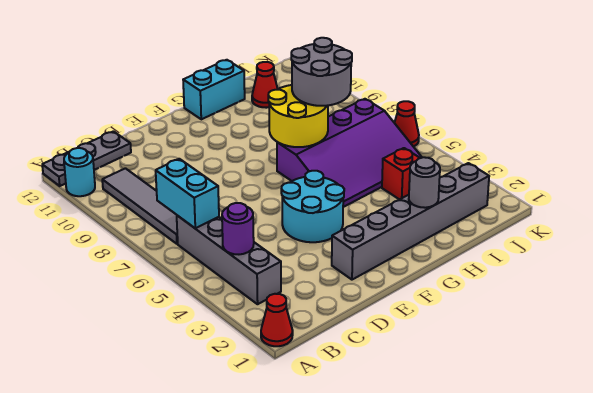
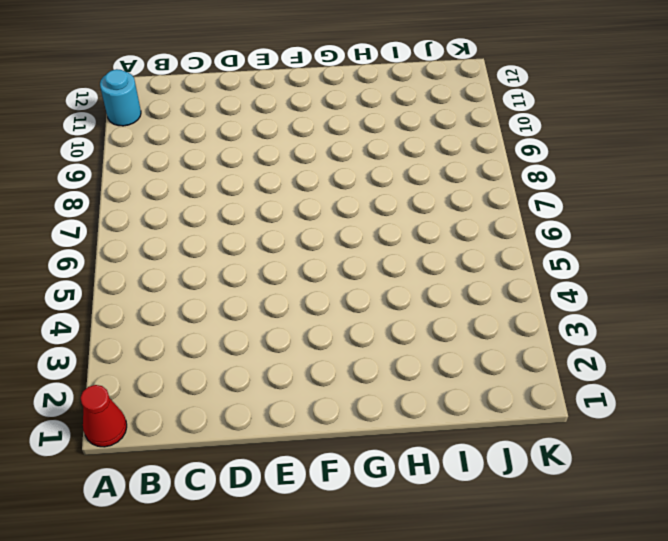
none -> grey plate A12:C12 level 1
none -> grey brick B3:B6 level 1
none -> grey tile B7:B10 level 1

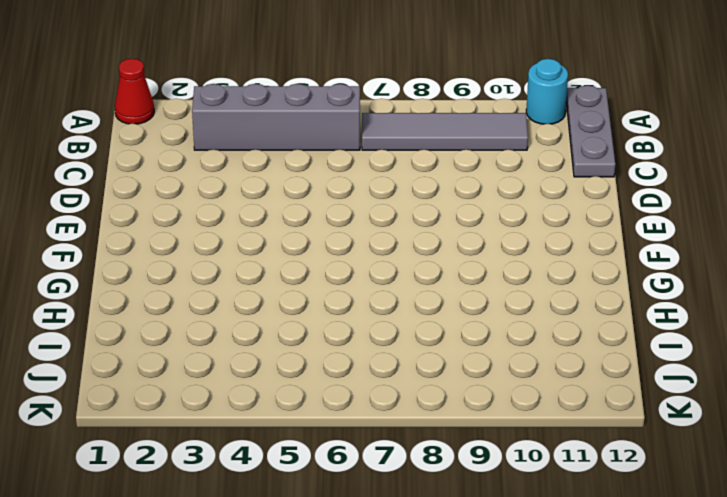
none -> grey brick E2:J2 level 1
none -> cyan round brick E4:F5 level 1
none -> purple slope G5:J7 level 1 top 7

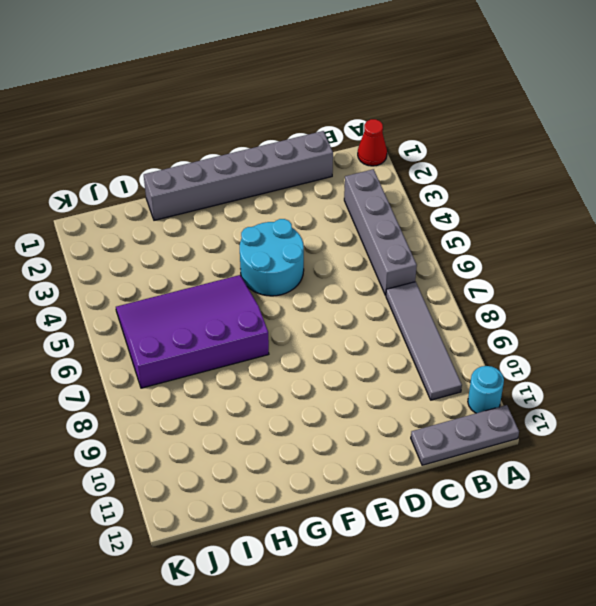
grey brick C1:H1 level 1 -> grey brick E2:J2 level 1
none -> cyan brick G12:H12 level 1
none -> red brick I4 level 1
none -> red cone I11 level 1

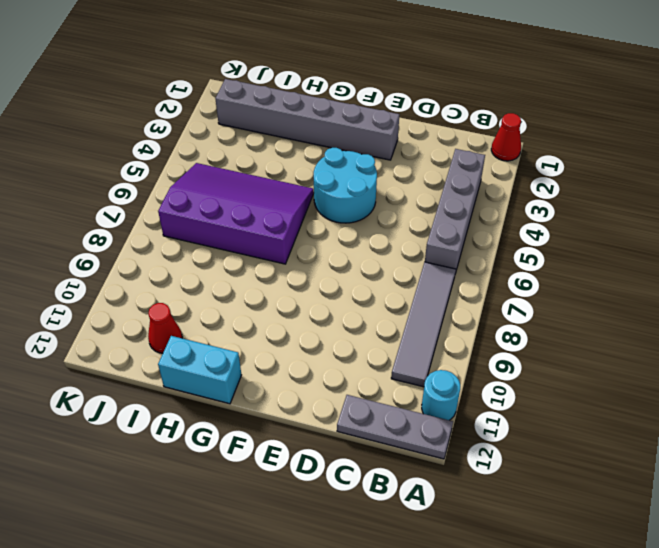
none -> red brick I4 level 1
none -> red cone K6 level 1
none -> purple round brick B4 level 2

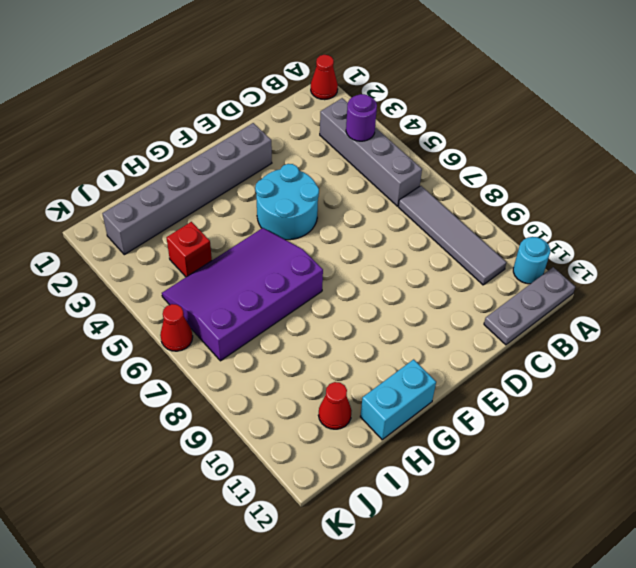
none -> cyan brick B6:B7 level 2
none -> yellow round brick G7:H8 level 2
none -> grey round brick H2 level 2

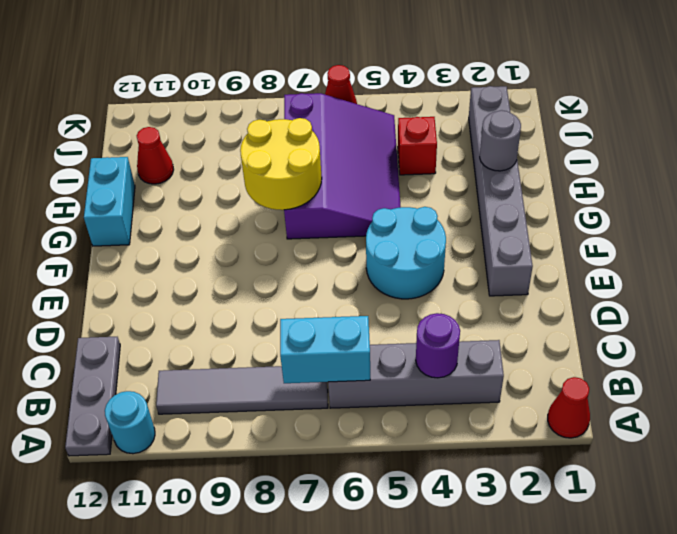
none -> grey round brick H7:I8 level 3

